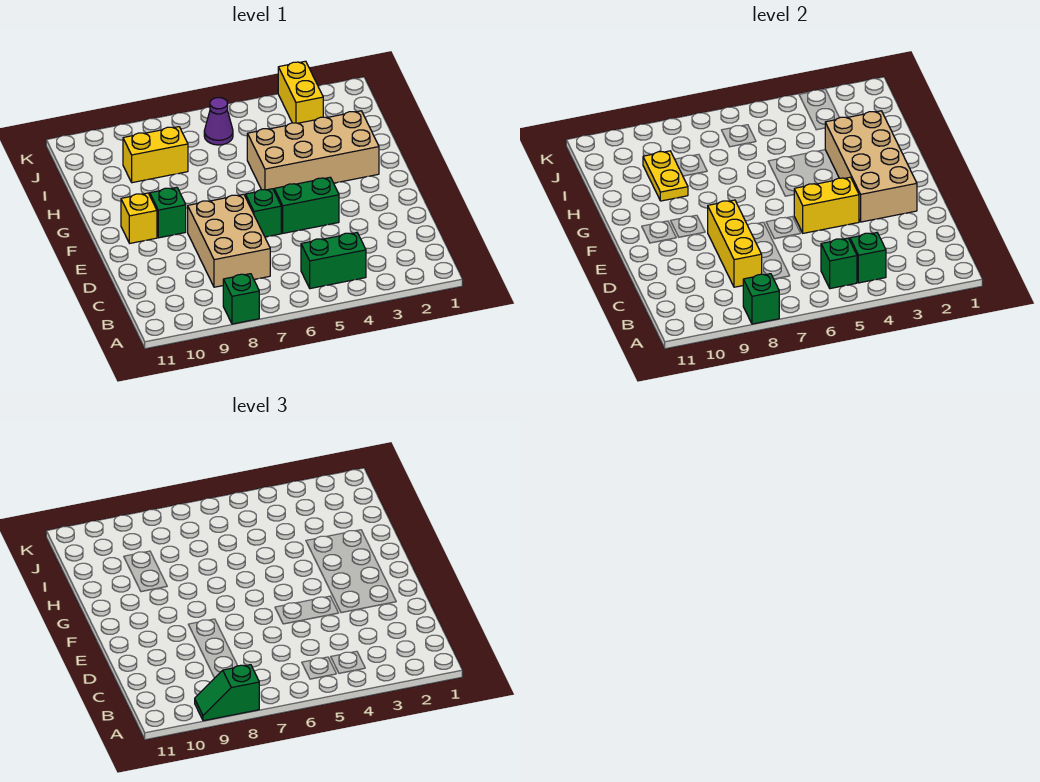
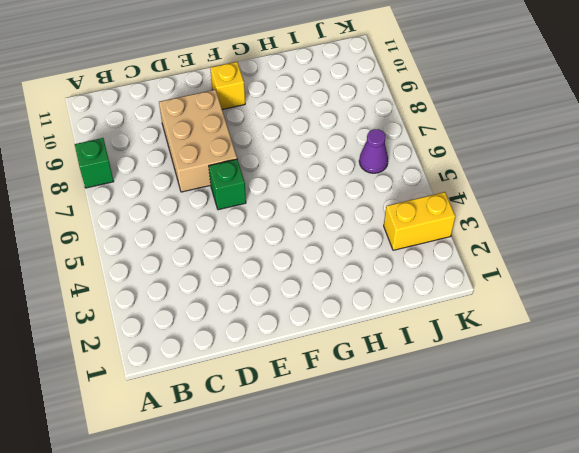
tan brick D7:E9 level 1 -> tan brick C7:E8 level 1
none -> green brick B4:B5 level 1
none -> green brick E4:E5 level 1
none -> green brick F9 level 1

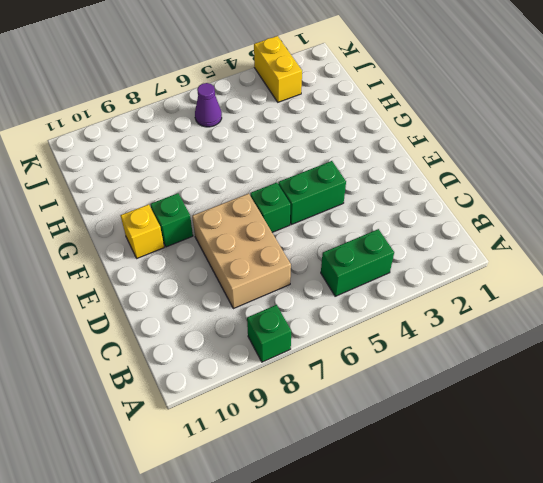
none -> tan brick G2:H5 level 1
none -> yellow brick I8:I9 level 1
none -> green brick A8 level 2

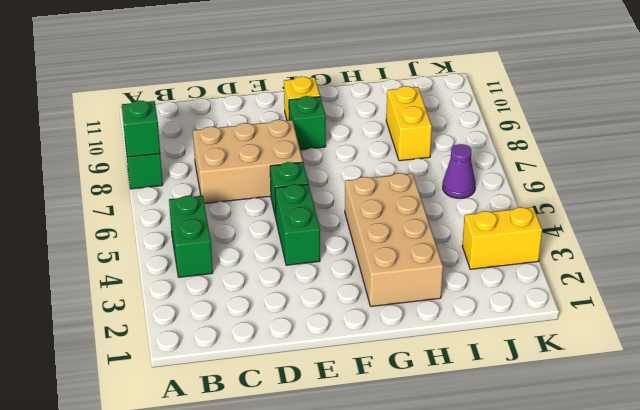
none -> green brick B4 level 2
none -> green brick B5 level 2
none -> yellow brick C8:E8 level 2

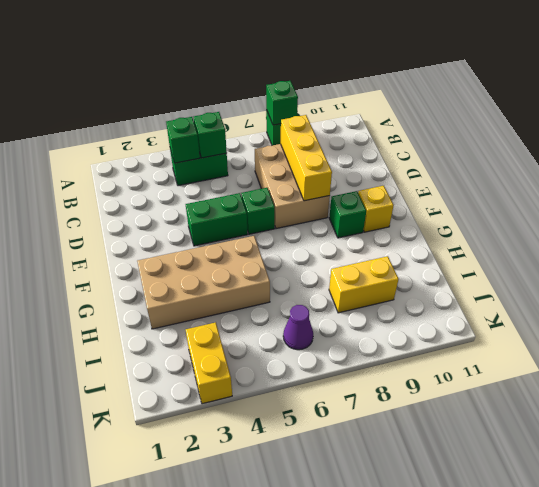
none -> tan brick E2:H3 level 2
none -> yellow brick E4:E5 level 2
none -> yellow plate H9:I9 level 2

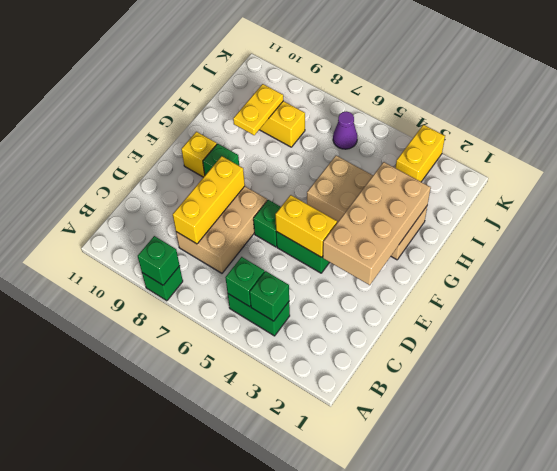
none -> green slope A8:A9 level 3 top 8

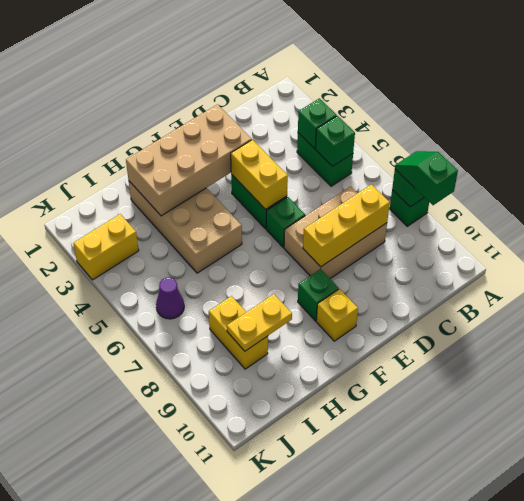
green slope A8:A9 level 3 top 9 -> green slope A8:A9 level 3 top 8

